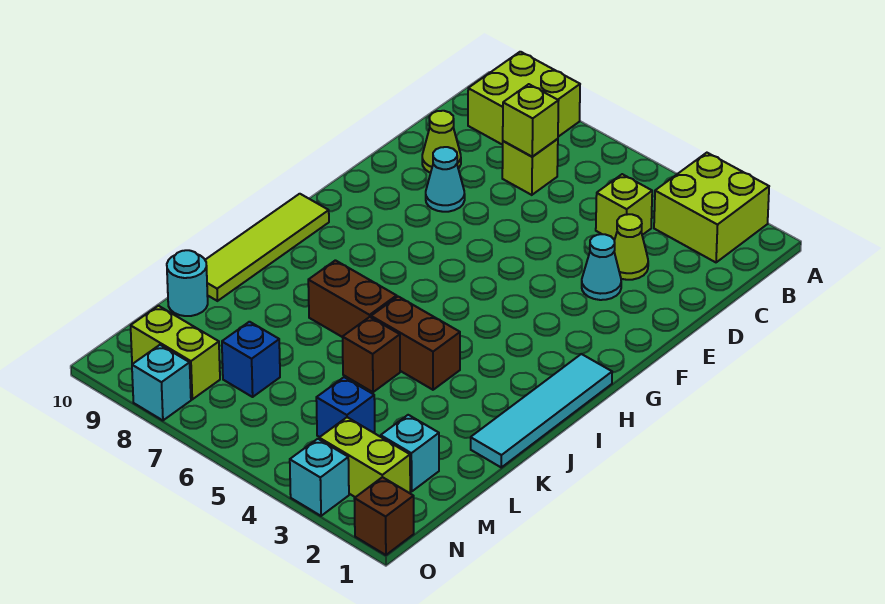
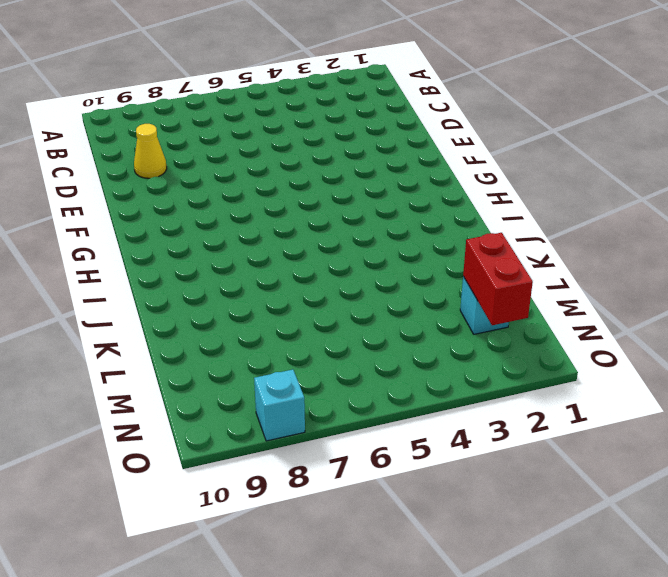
yellow cone D9 level 1 -> lime cone D9 level 1
red brick M2:N2 level 2 -> none
none -> lime brick A2:B3 level 1
none -> lime brick A8:B9 level 1
none -> lime brick C4 level 1

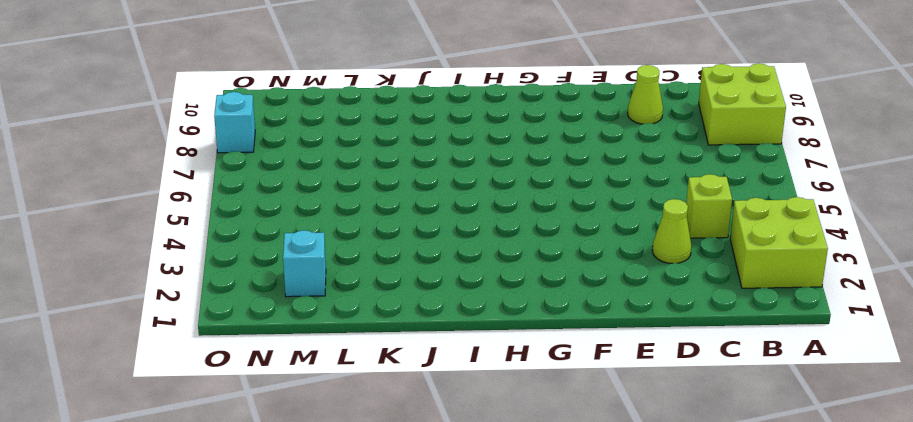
none -> lime brick C7 level 1
none -> cyan cone E3 level 1
none -> cyan cone E8 level 1

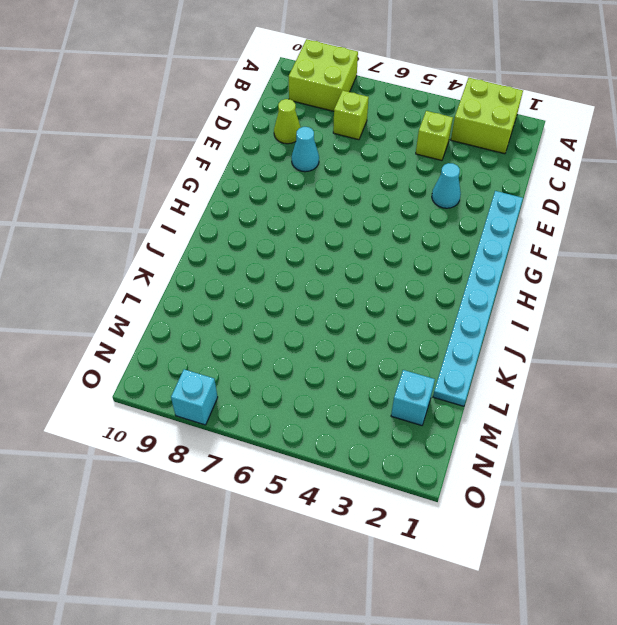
cyan plate E1:L1 level 1 -> cyan tile H1:K1 level 1
none -> lime cone D3 level 1
none -> lime tile H10:K10 level 1
none -> brown brick J4:J5 level 1

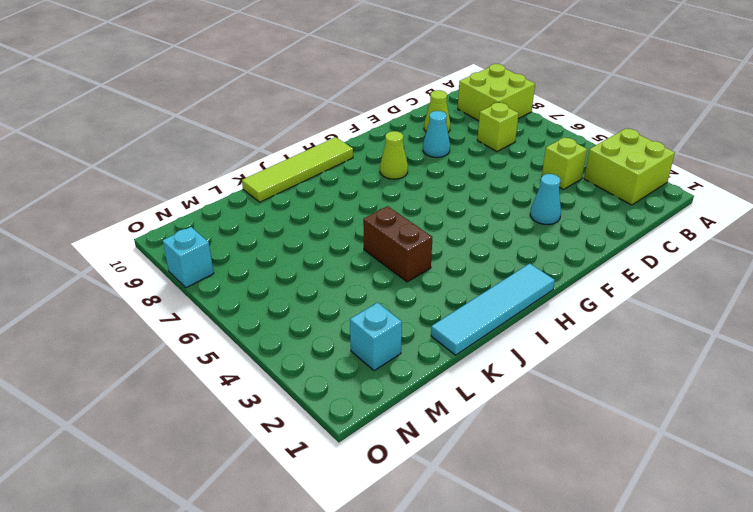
lime cone G8 level 1 -> lime cone D3 level 1
none -> brown brick J6:J7 level 1
none -> brown brick K5 level 1
none -> cyan round brick L10 level 1

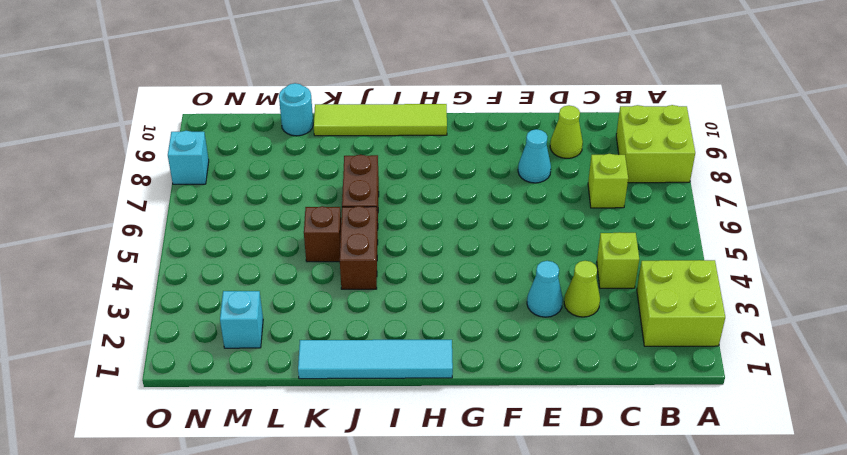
none -> blue brick M4 level 1
none -> blue brick M7 level 1
none -> lime brick N2:N3 level 1

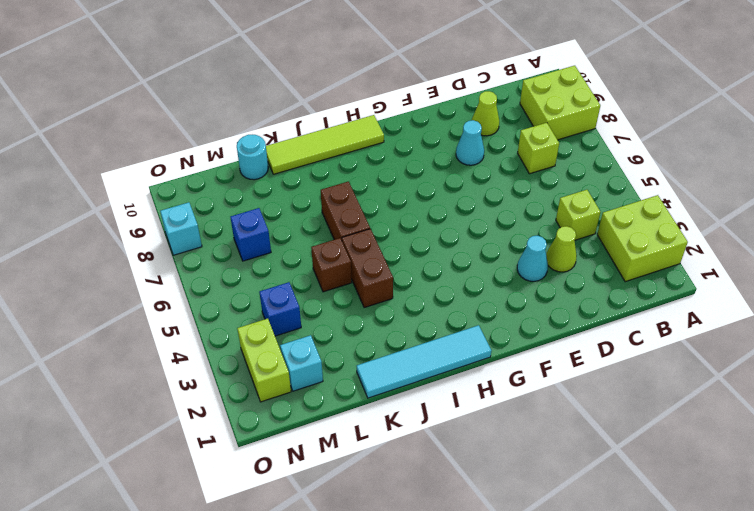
none -> lime brick N8:N9 level 1
none -> brown brick O1 level 1
none -> cyan brick O3 level 1

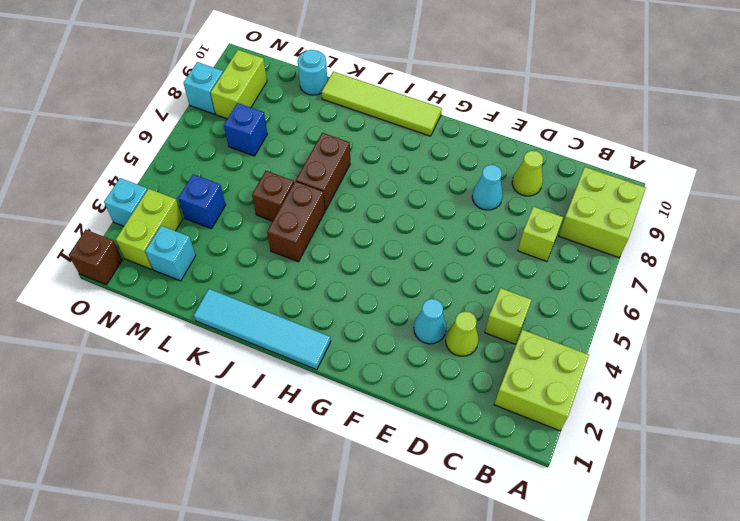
none -> lime brick C7 level 2

